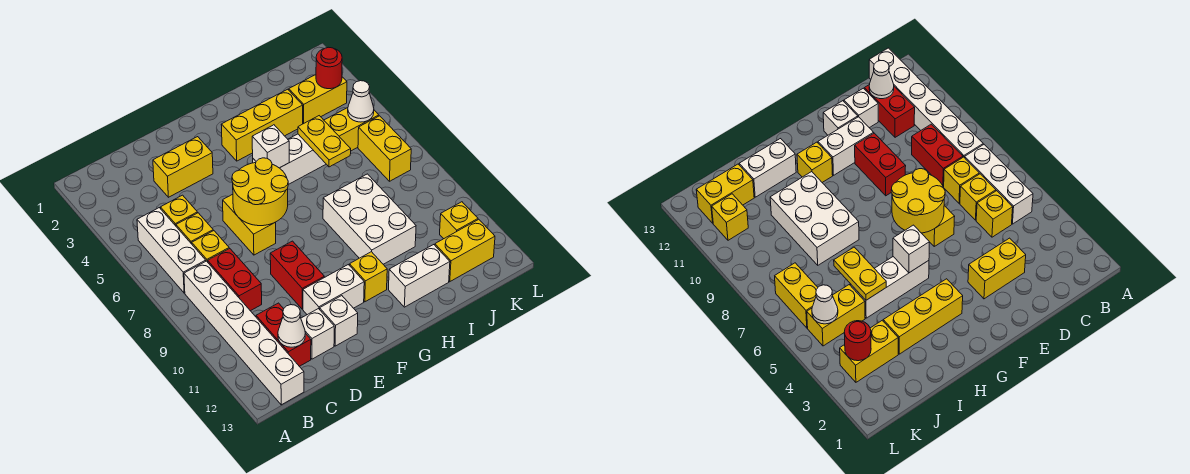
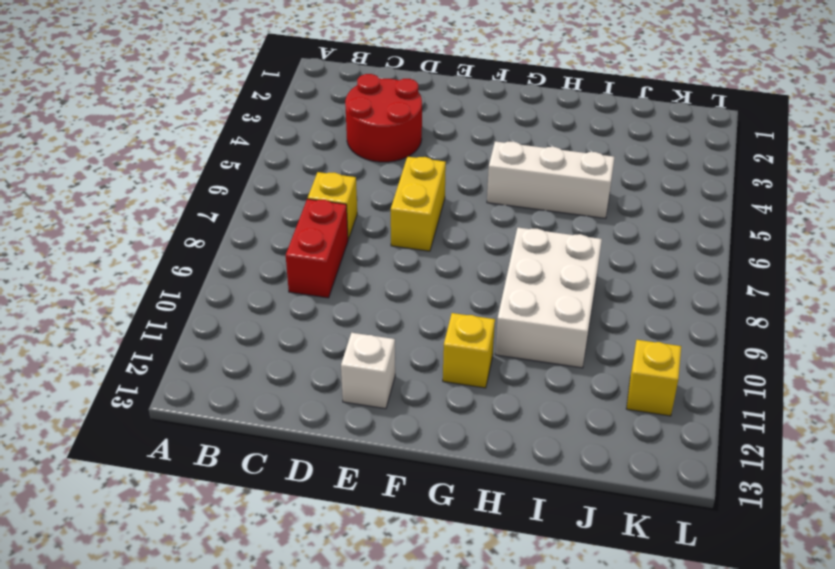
red round brick C3:D4 level 1 -> yellow brick D3:E3 level 1
none -> white brick B5:B7 level 1
none -> white brick B8:B13 level 1
none -> yellow brick C5 level 1

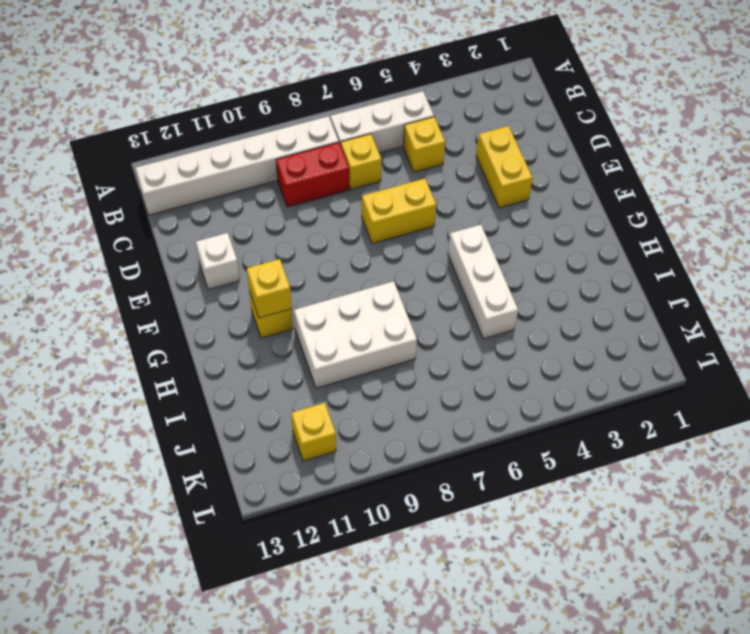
yellow brick G11 level 2 -> yellow brick C6 level 1
none -> red brick C11:C12 level 1
none -> white brick D12 level 1
none -> red brick E9:E10 level 1

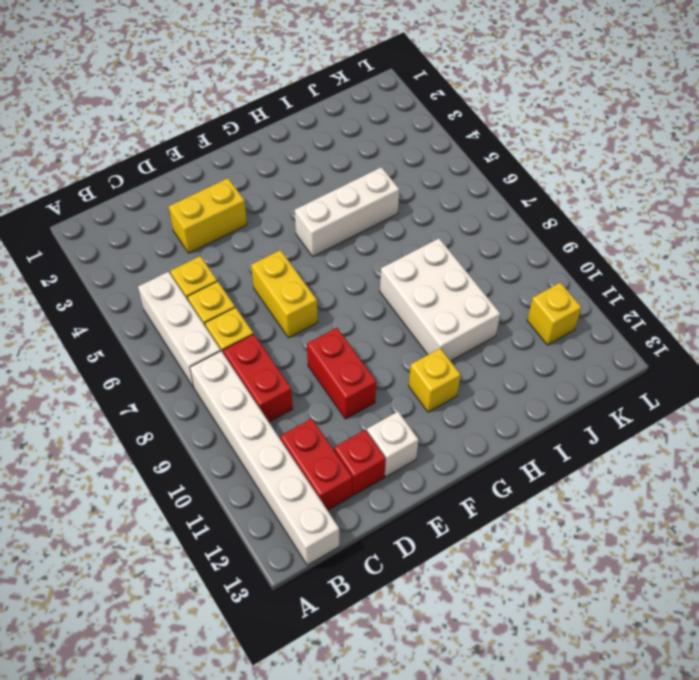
red brick D12 level 1 -> white brick D12 level 1
none -> white brick E11:F11 level 1
none -> yellow brick G3:I3 level 1
none -> white brick H12:I12 level 1

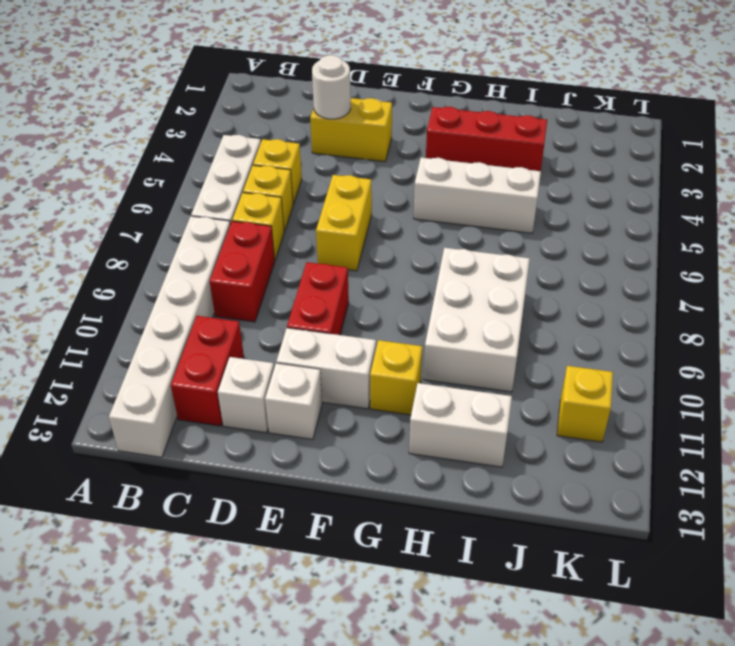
white round brick D3 level 2 -> none
red brick G3:I3 level 1 -> yellow brick G3:I3 level 1
none -> yellow brick J3:K3 level 1
none -> yellow brick J5:K5 level 1
none -> yellow brick J12:K12 level 1

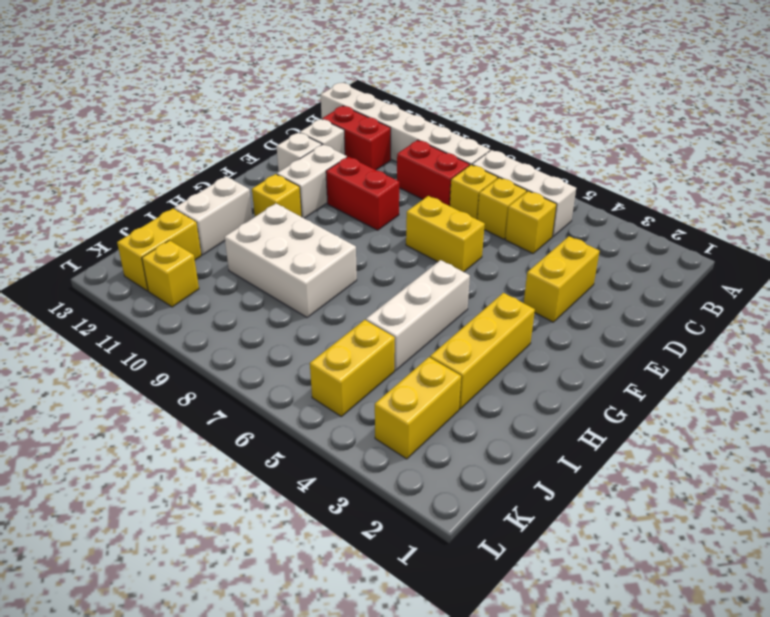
none -> yellow brick K6:K7 level 1
none -> white cone C12 level 2
none -> yellow round brick E6:F7 level 2

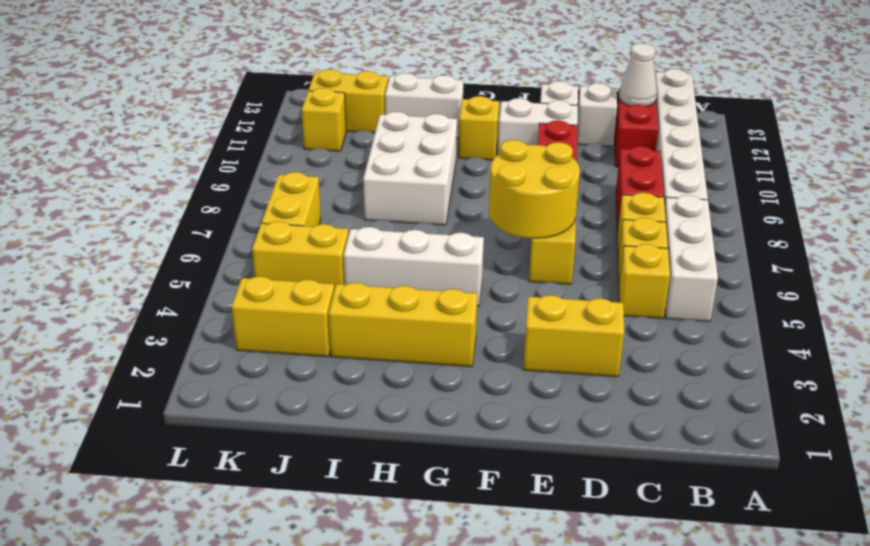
none -> white brick G5 level 2
none -> yellow plate I5:I6 level 2
none -> red round brick K3 level 2

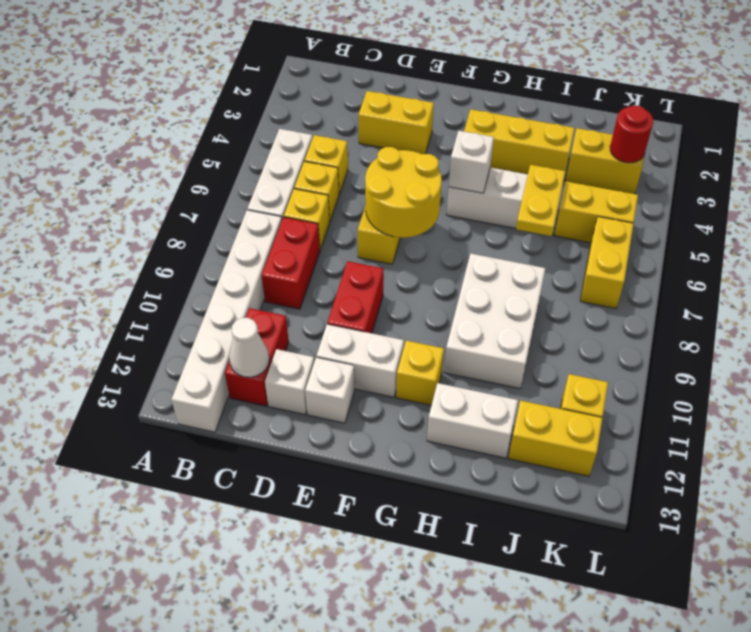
none -> white cone K5 level 2

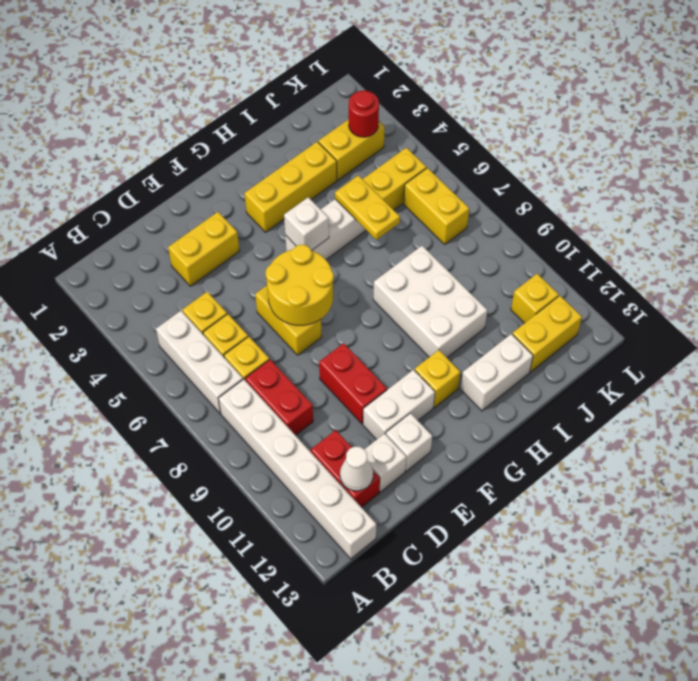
none -> white cone K5 level 2

